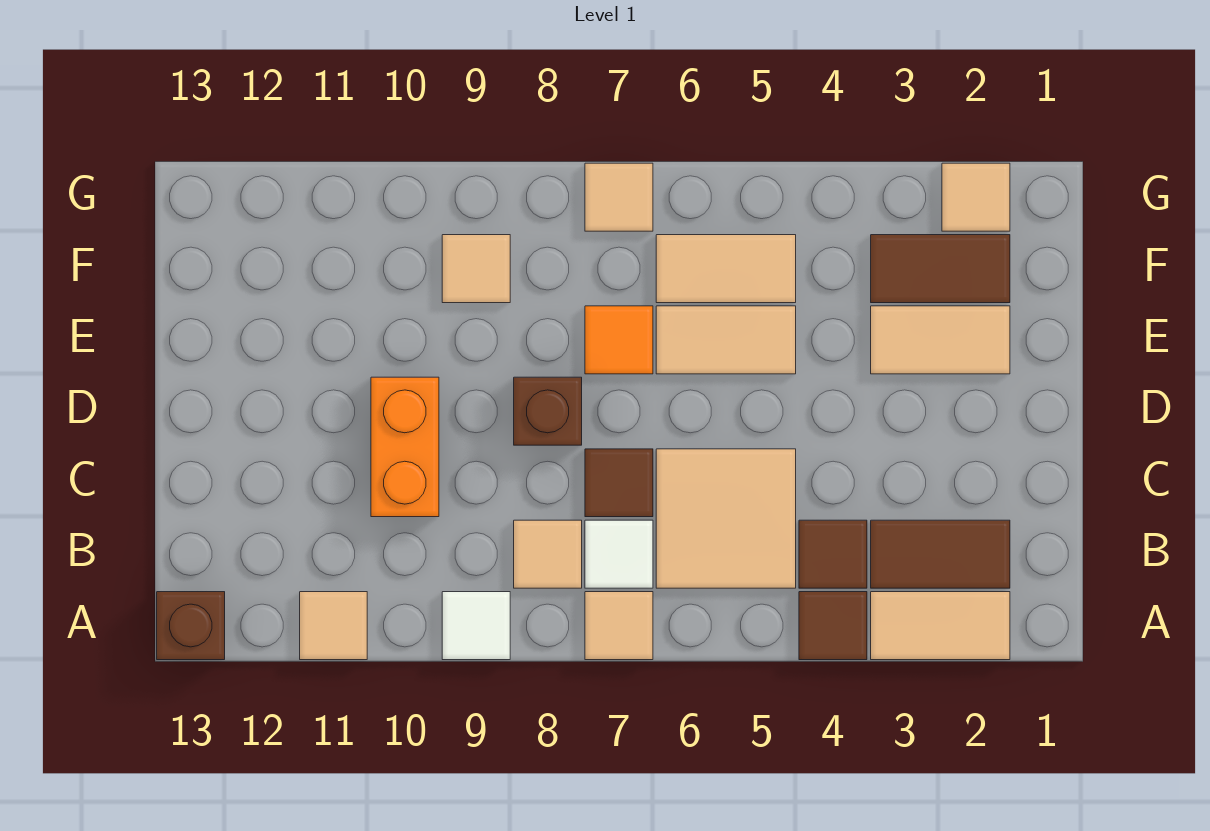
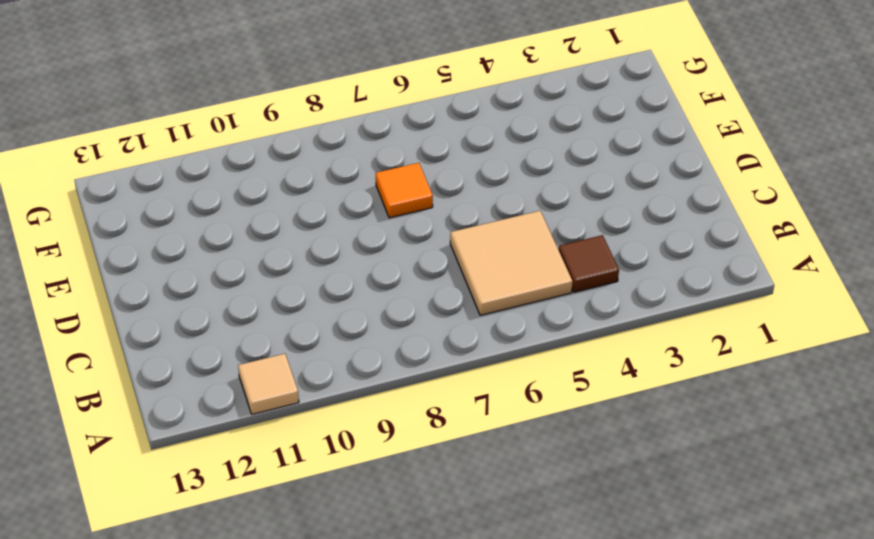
none -> tan tile A2:A3 level 1
none -> brown tile A4 level 1
none -> tan tile A7 level 1

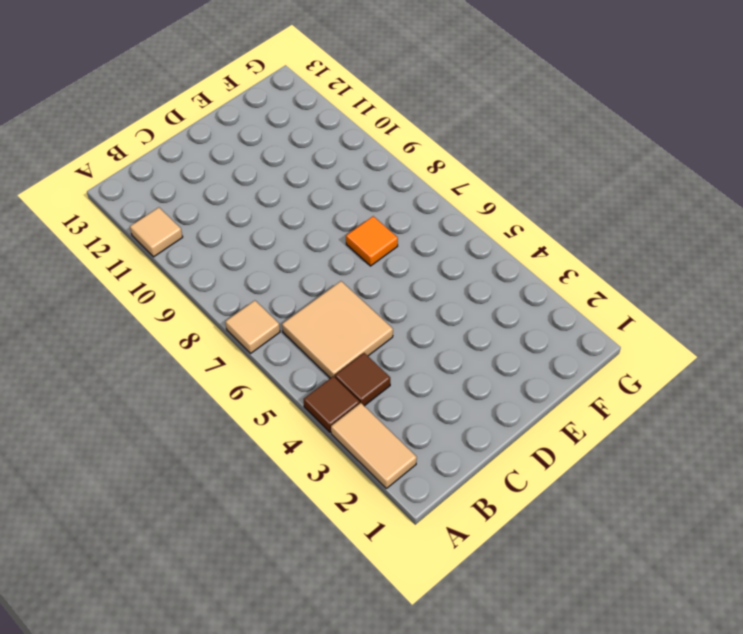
none -> white tile A9 level 1
none -> brown brick A13 level 1
none -> brown tile B2:B3 level 1

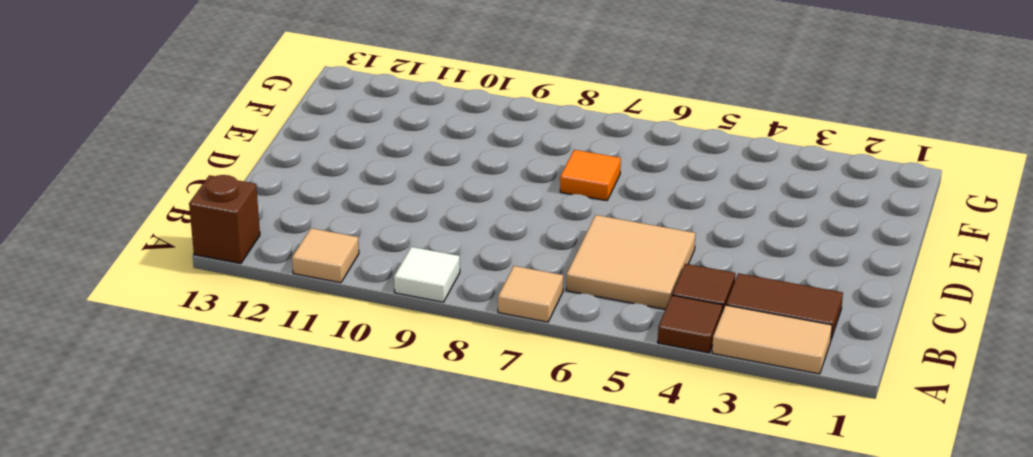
none -> white tile B7 level 1
none -> tan tile B8 level 1
none -> brown tile C7 level 1

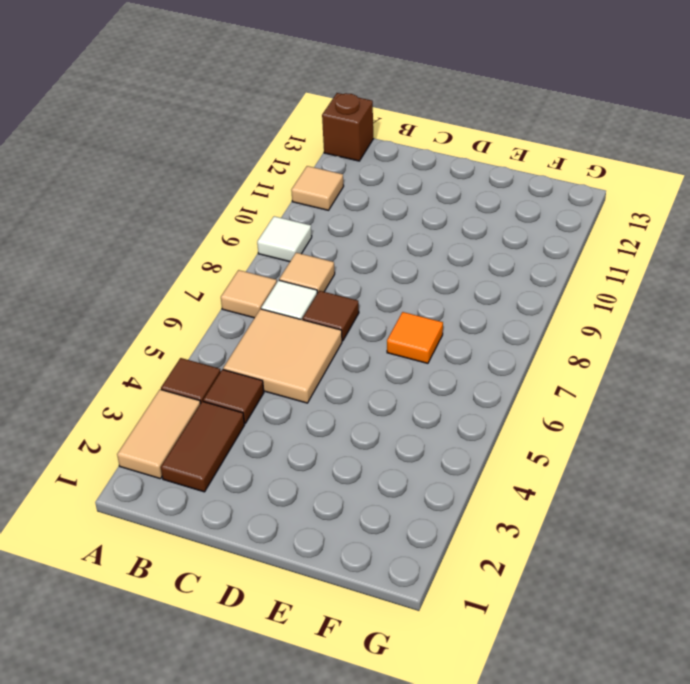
none -> orange brick C10:D10 level 1
none -> brown brick D8 level 1
none -> tan tile E2:E3 level 1

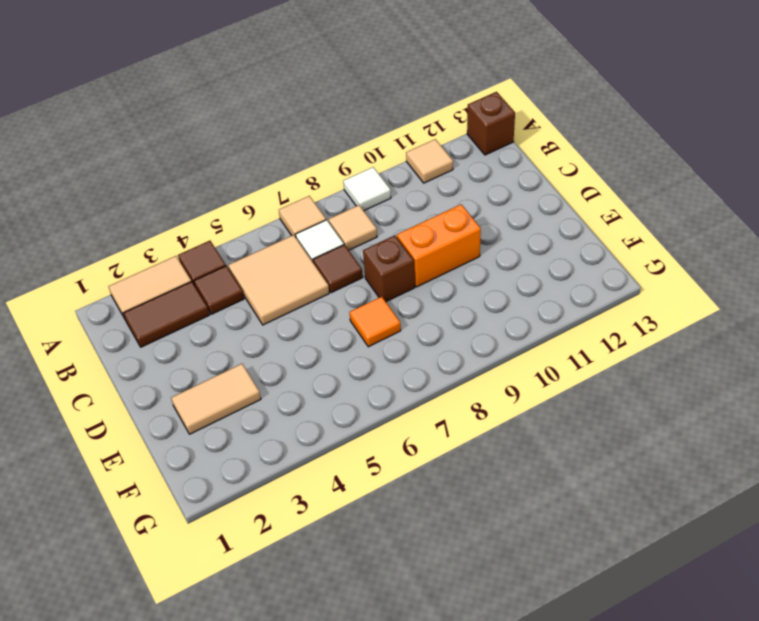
orange brick D9:D10 level 1 -> orange brick C10:D10 level 1
none -> tan tile E5:E6 level 1
none -> brown tile F2:F3 level 1
none -> tan tile F5:F6 level 1

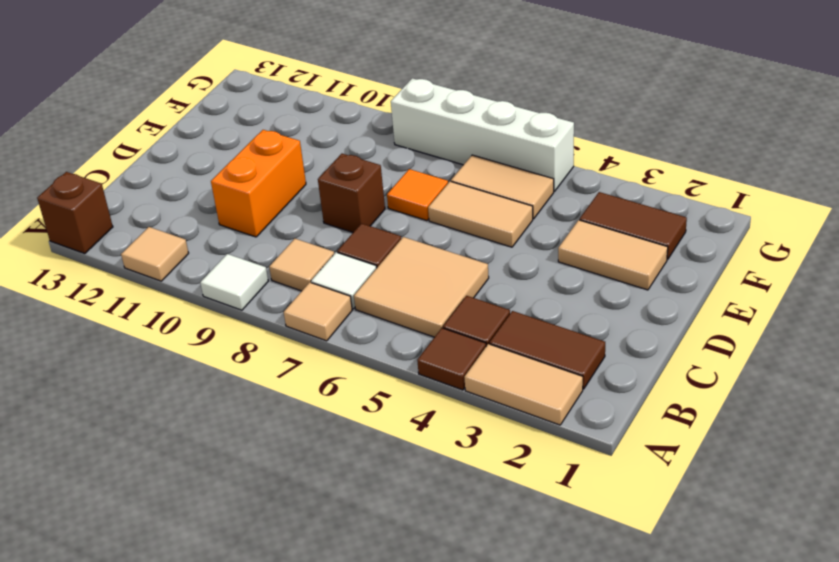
white brick G5:G8 level 1 -> tan tile G7 level 1
none -> tan tile F9 level 1
none -> tan tile G2 level 1

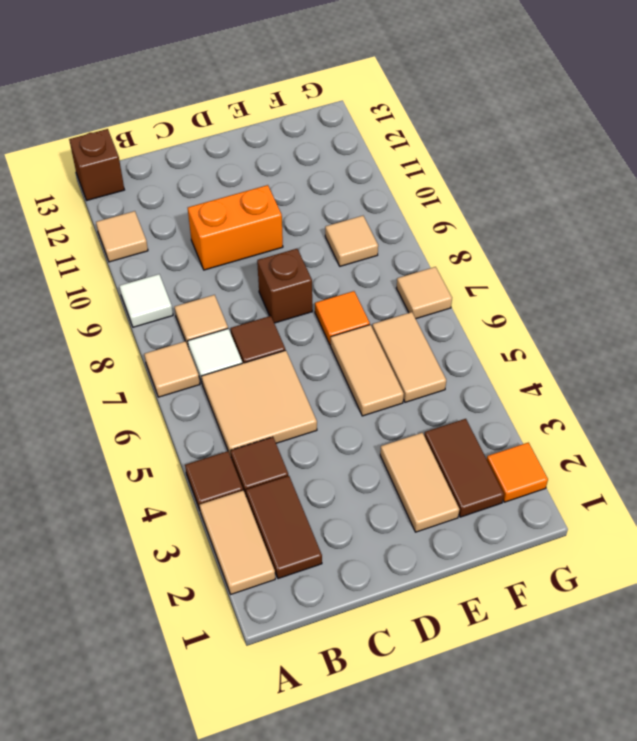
orange tile G2 level 1 -> tan tile G2 level 1

